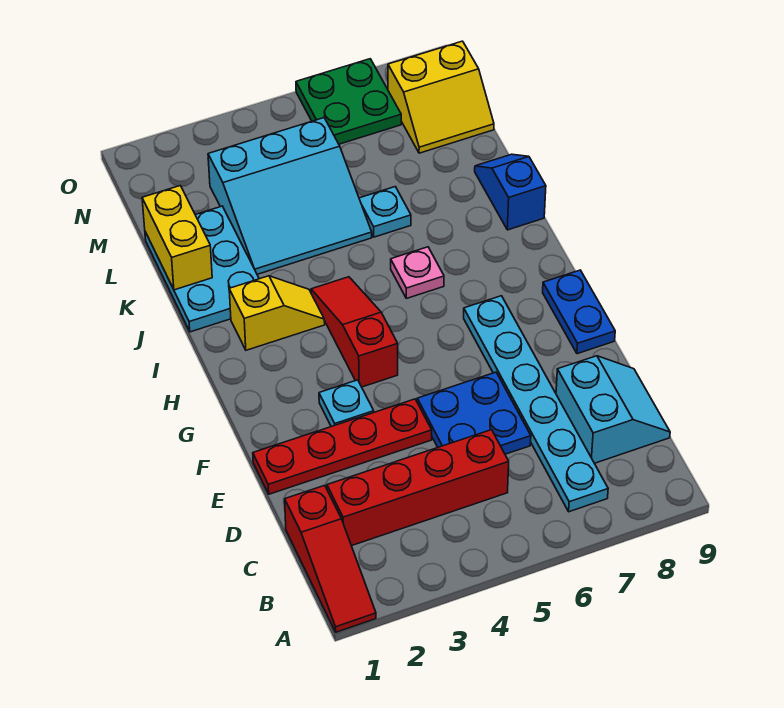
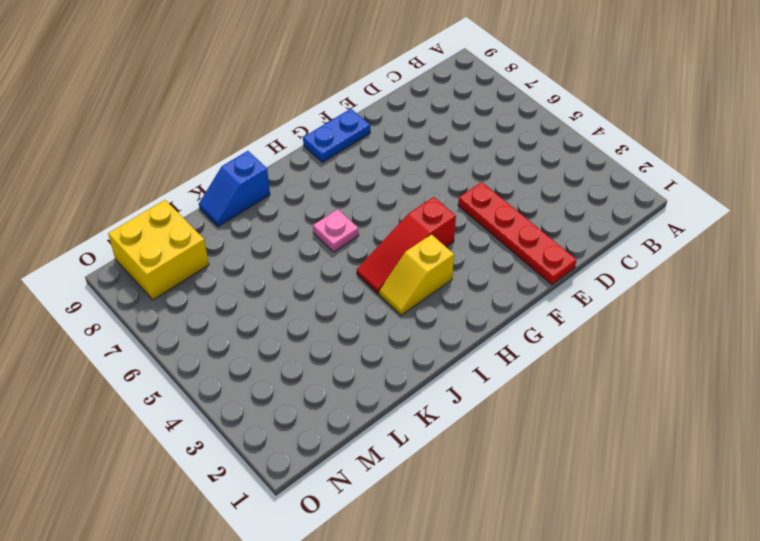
yellow slope H3:I3 level 1 top H -> yellow slope I2:I3 level 1 top 2
yellow brick M8:N9 level 1 -> yellow slope M8:N9 level 1 top N
none -> red slope A1:C1 level 1 top C
none -> cyan plate B7:G7 level 1
none -> red brick C2:C5 level 1

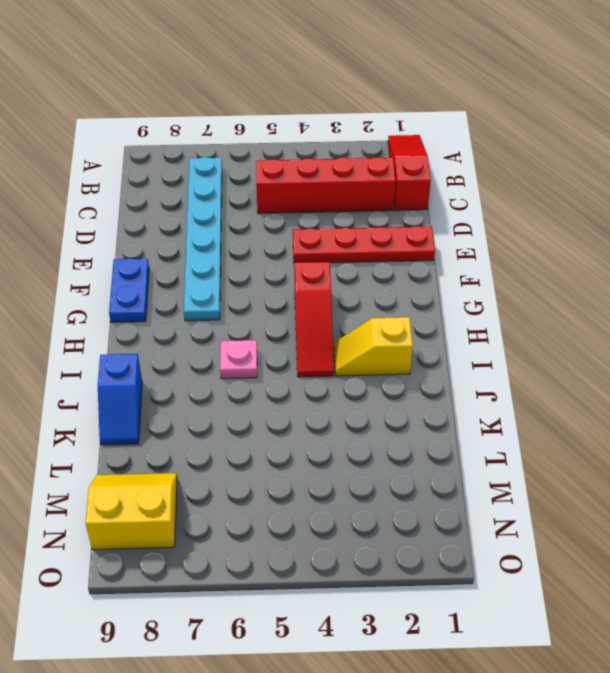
none -> cyan slope C8:D9 level 1 top 8
none -> blue plate D5:E6 level 1
none -> cyan plate F3 level 1

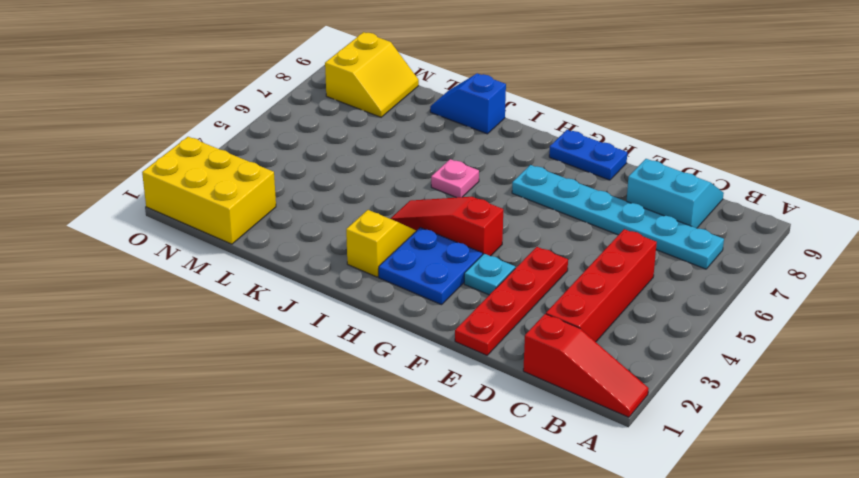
blue plate G2:H3 level 1 -> blue plate D5:E6 level 1
yellow brick M1:O2 level 1 -> none
none -> cyan plate J1:L2 level 1
none -> cyan slope K3:M5 level 1 top M
none -> cyan plate K6 level 1

